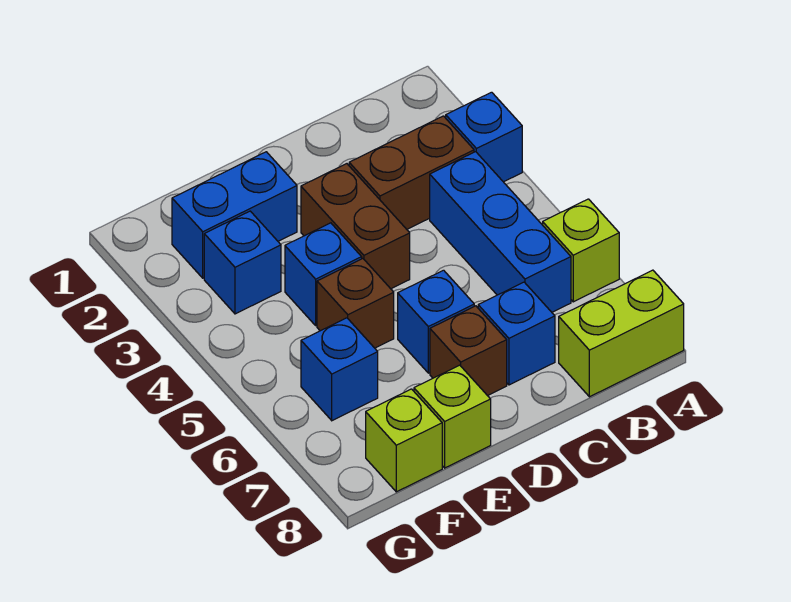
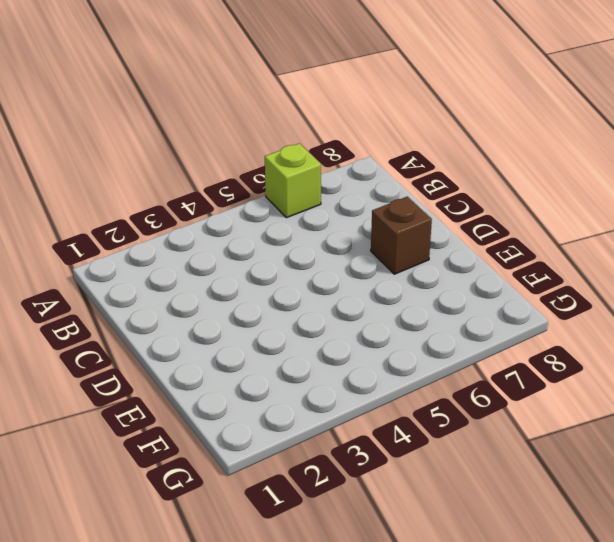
none -> blue brick A3 level 1
none -> lime brick A8:B8 level 1
none -> brown brick B3:C3 level 1

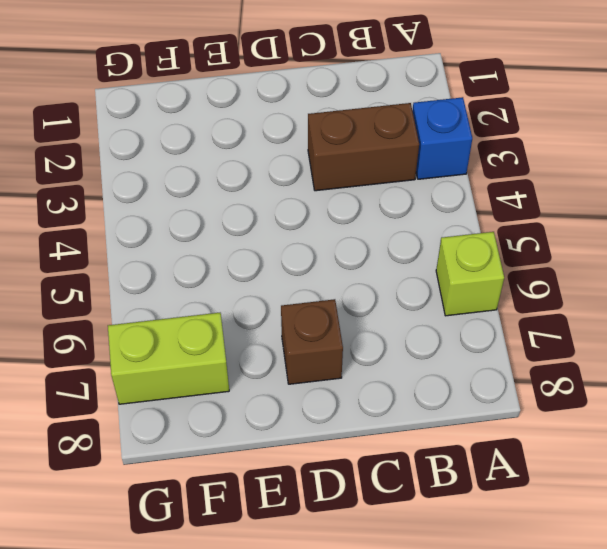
lime brick F7:G7 level 1 -> lime brick A8:B8 level 1
none -> blue brick B4:B6 level 1
none -> blue brick C7 level 1
none -> brown brick D3:D4 level 1

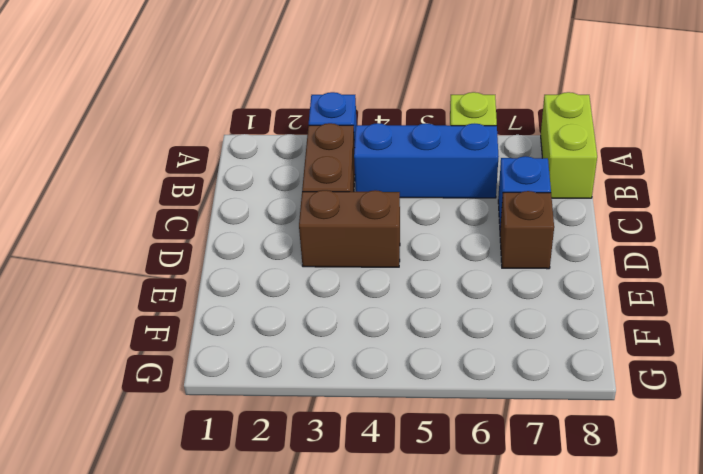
none -> blue brick D6 level 1
none -> blue brick E2:F2 level 1
none -> blue brick E4 level 1

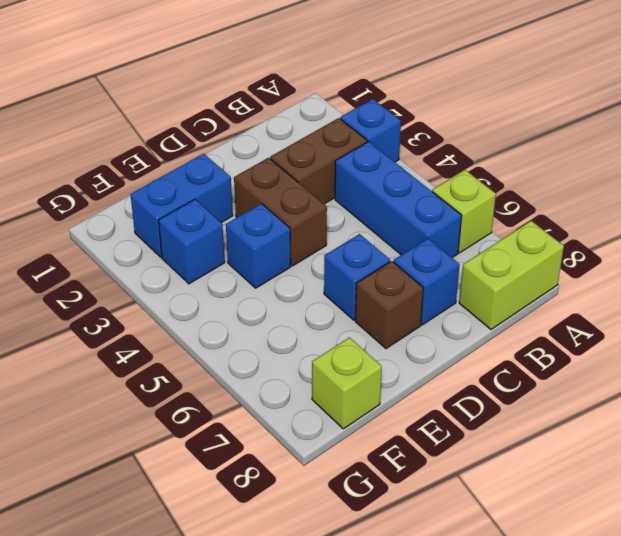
none -> brown brick E5 level 1
none -> lime brick E8 level 1
none -> blue brick F6 level 1

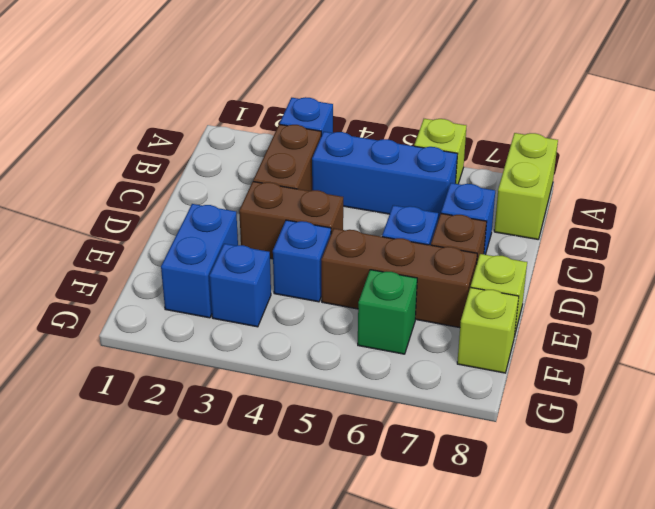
brown brick E5:E7 level 1 -> brown brick E5 level 1
green brick F6 level 1 -> blue brick F6 level 1

